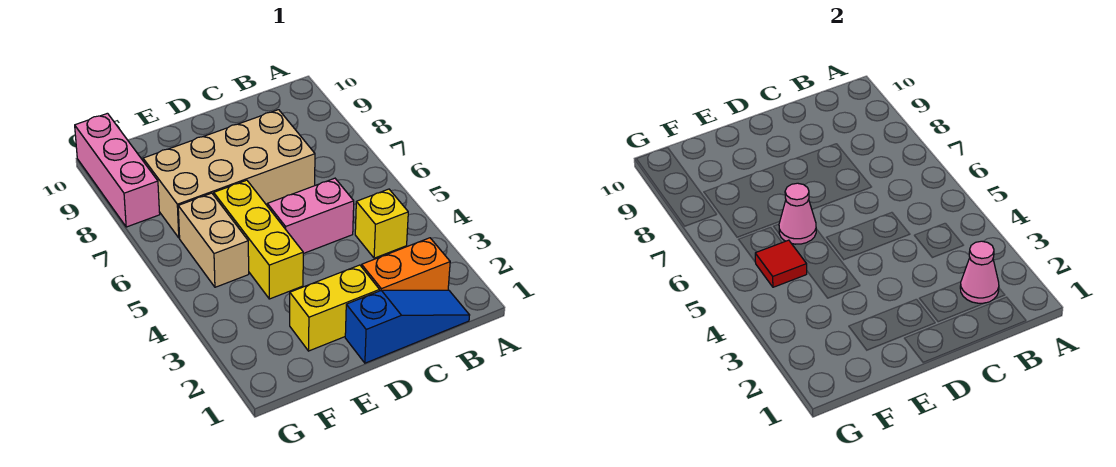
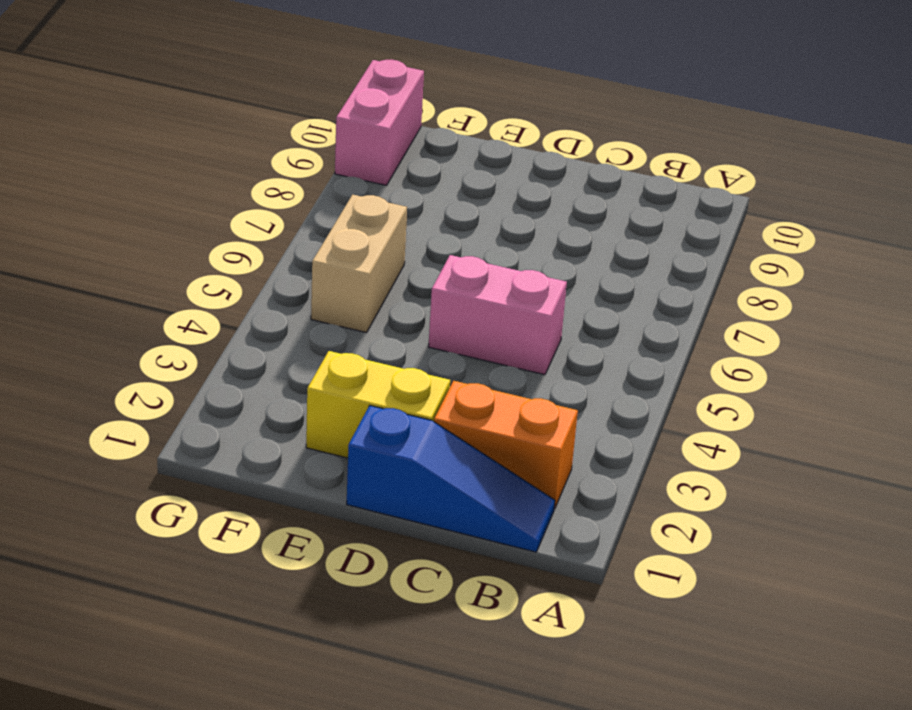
pink brick G9:G10 level 1 -> pink brick G8:G10 level 1
none -> yellow brick B4 level 1
none -> tan brick C7:F8 level 1
none -> yellow brick E4:E6 level 1

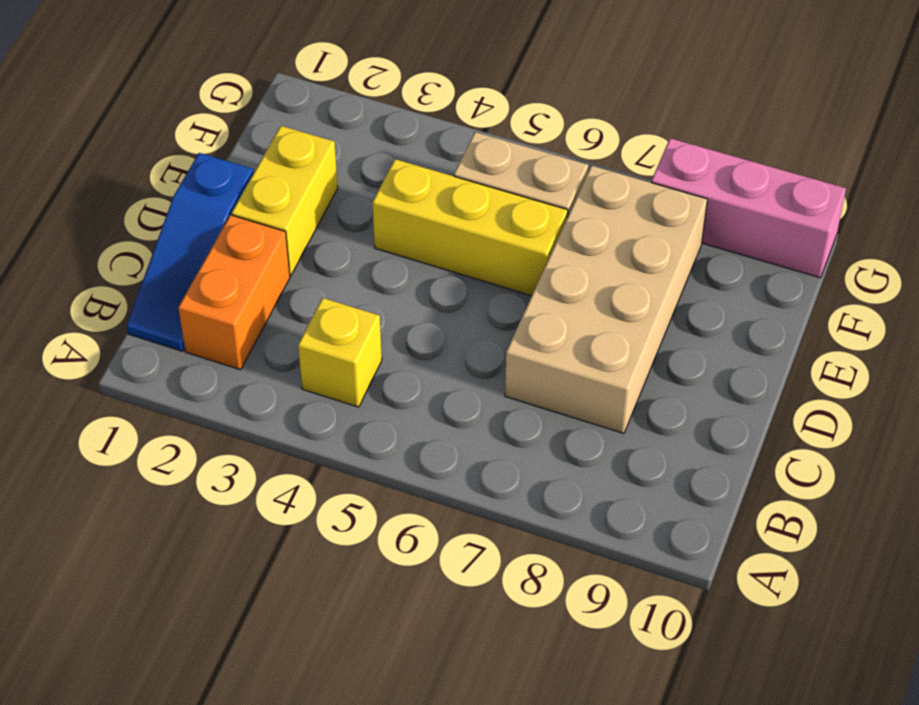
none -> pink brick C5:D5 level 1
none -> pink cone B2 level 2
none -> pink cone E6 level 2

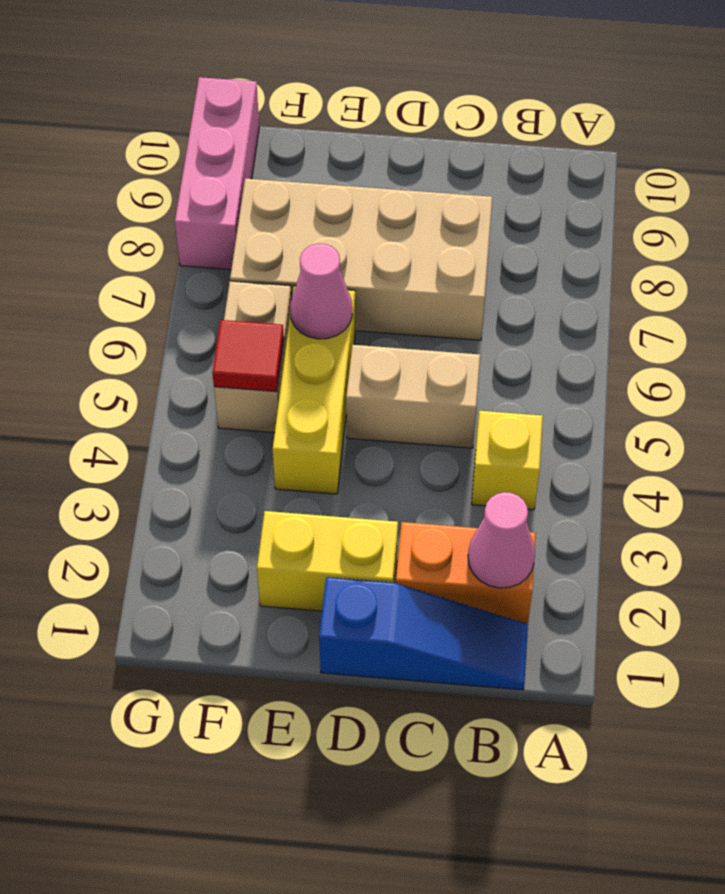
tan brick C5:D5 level 1 -> pink brick C5:D5 level 1

